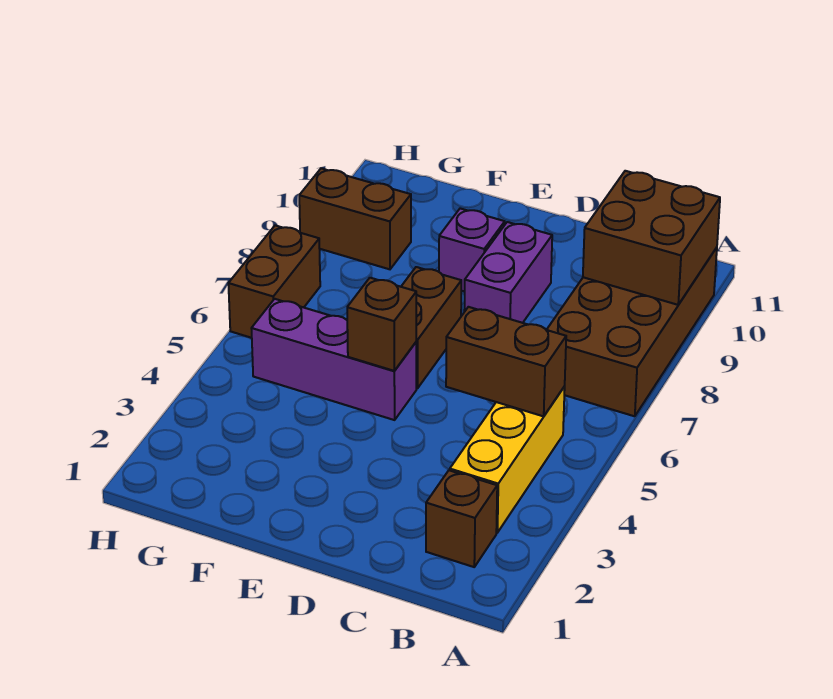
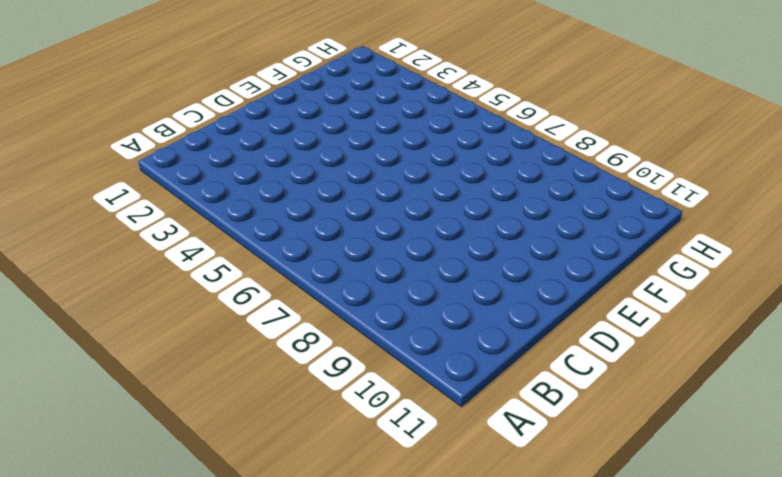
none -> brown brick A7:B10 level 1
none -> brown brick B2 level 1
none -> yellow brick B3:B5 level 1

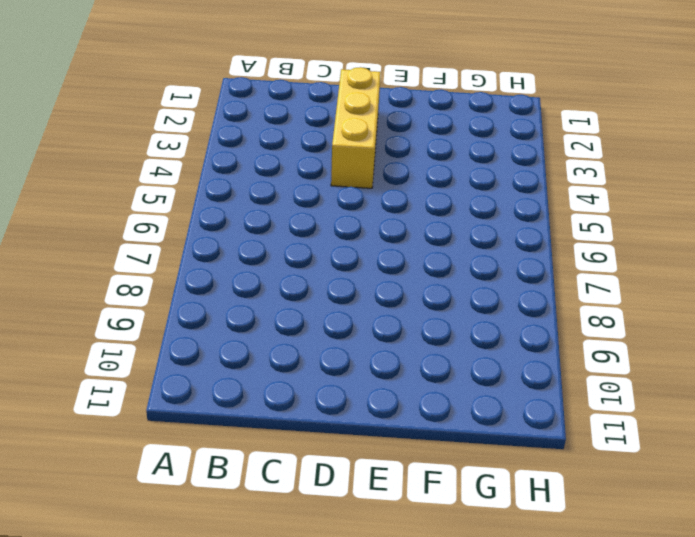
yellow brick D2:D4 level 1 -> yellow brick B3:B5 level 1
none -> brown brick A7:B10 level 1
none -> brown brick B2 level 1
none -> purple brick D8:D9 level 1

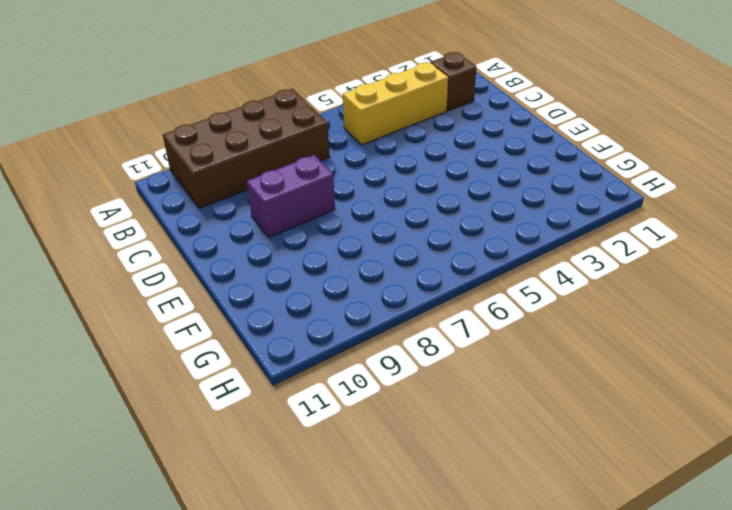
none -> purple brick E5:G5 level 1
none -> brown brick E6:E7 level 1
none -> purple brick E9 level 1

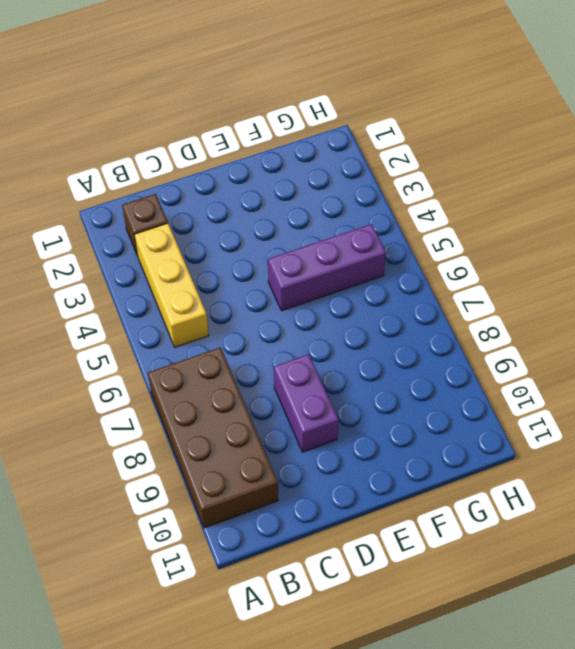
none -> brown brick E6:E7 level 1
none -> purple brick E9 level 1
none -> brown brick G9:H9 level 1

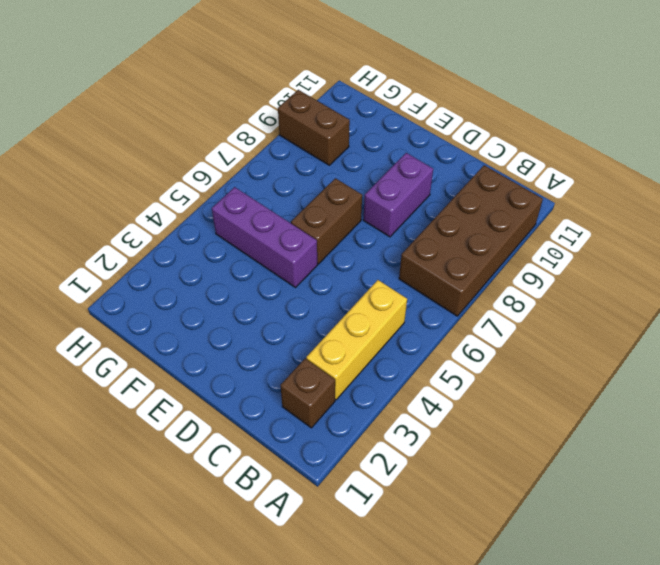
none -> purple brick E9 level 1
none -> brown brick H6:H7 level 1
none -> brown brick A9:B10 level 2

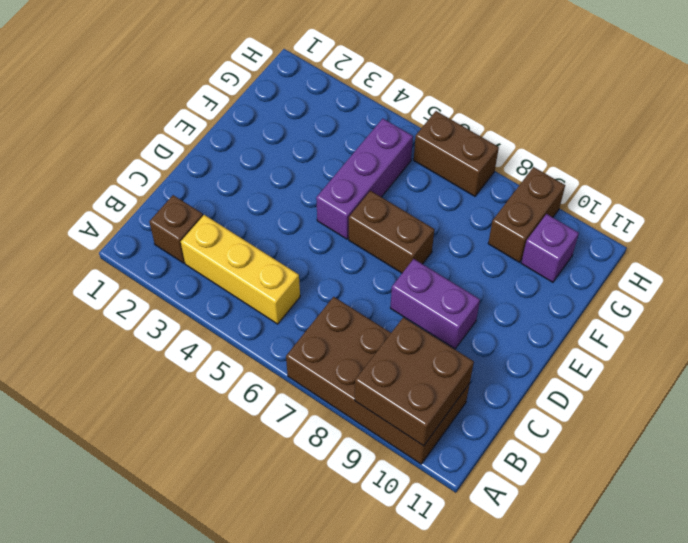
purple brick G10 level 1 -> purple brick E9 level 1
none -> brown brick B5:C5 level 2
none -> brown brick E5 level 2

